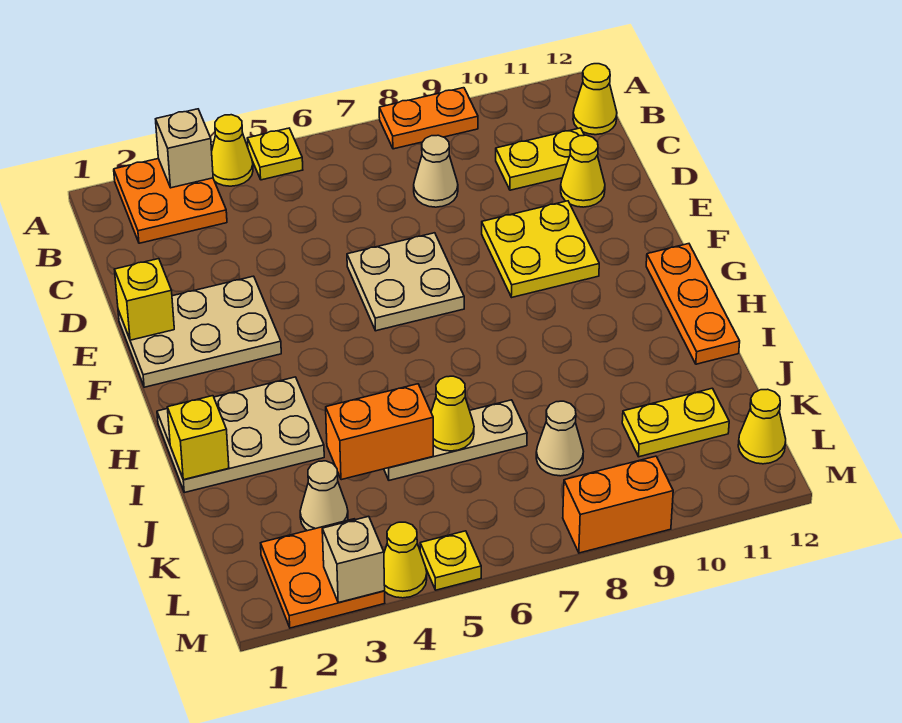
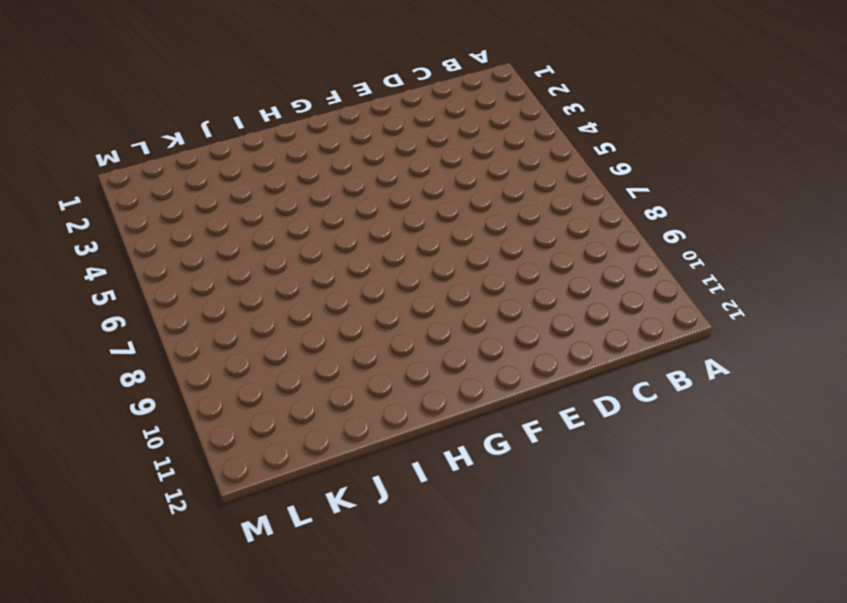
none -> orange plate A2:B3 level 1
none -> yellow cone A4 level 1
none -> yellow plate A5 level 1

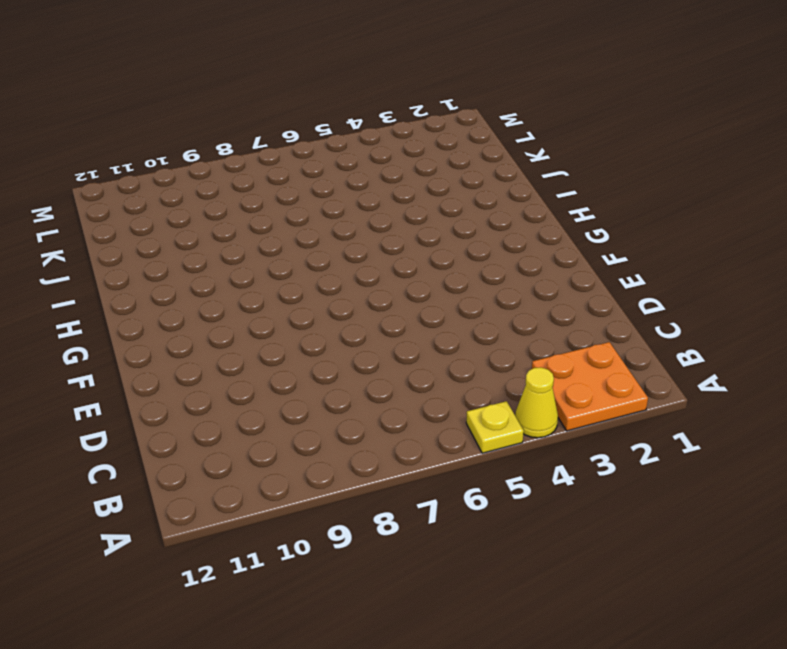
none -> orange plate A8:A9 level 1
none -> yellow cone B12 level 1
none -> tan cone C8 level 1

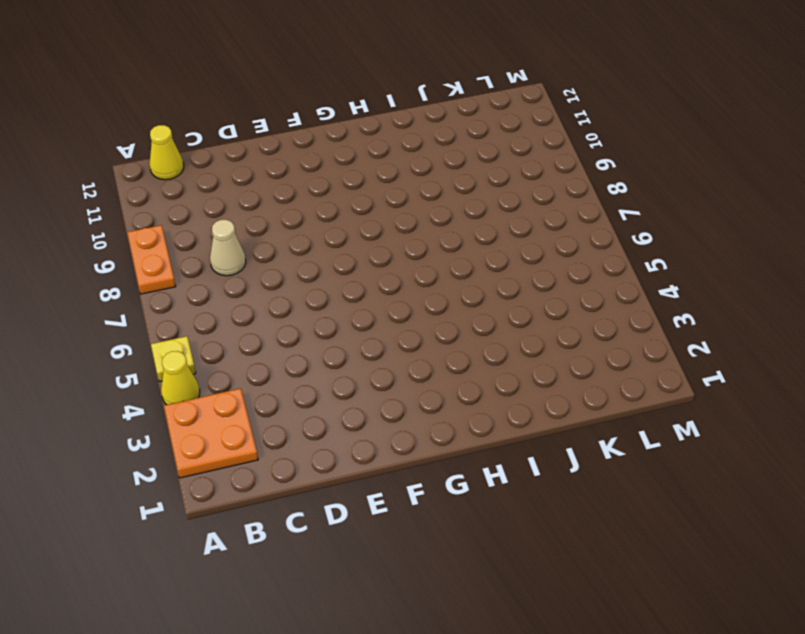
none -> yellow plate C10:C11 level 1
none -> yellow cone D11 level 1
none -> tan plate E1:F3 level 1

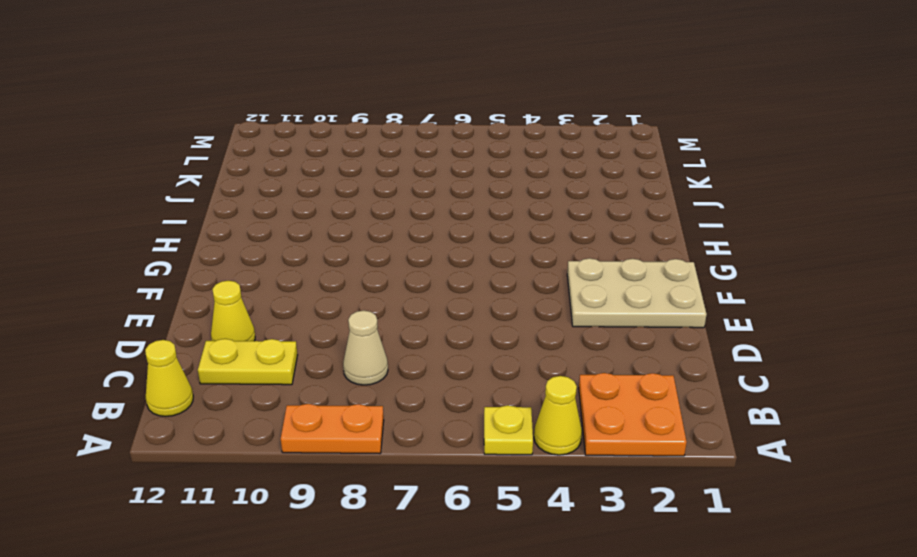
none -> tan plate E6:F7 level 1
none -> yellow plate E9:F10 level 1
none -> orange plate G12:I12 level 1

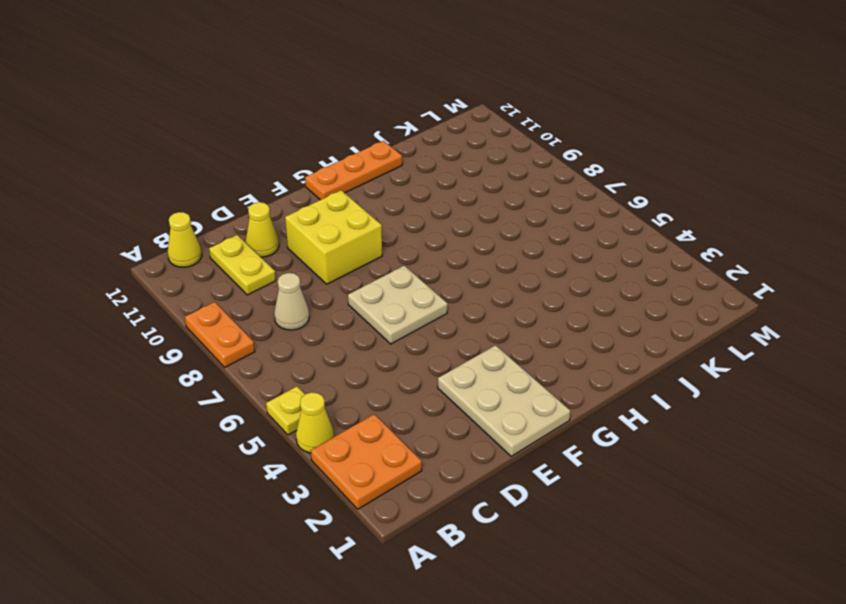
yellow brick E9:F10 level 1 -> yellow plate E9:F10 level 1
none -> tan plate H1:I3 level 1
none -> tan plate J5:J7 level 1
none -> tan cone K3 level 1

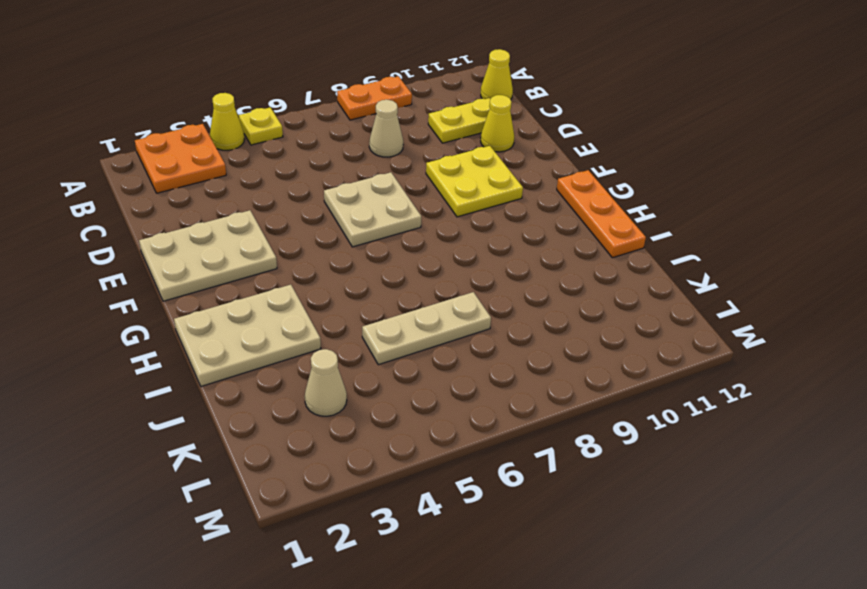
none -> tan cone K8 level 1
none -> yellow plate K10:K11 level 1
none -> orange plate L2:M3 level 1

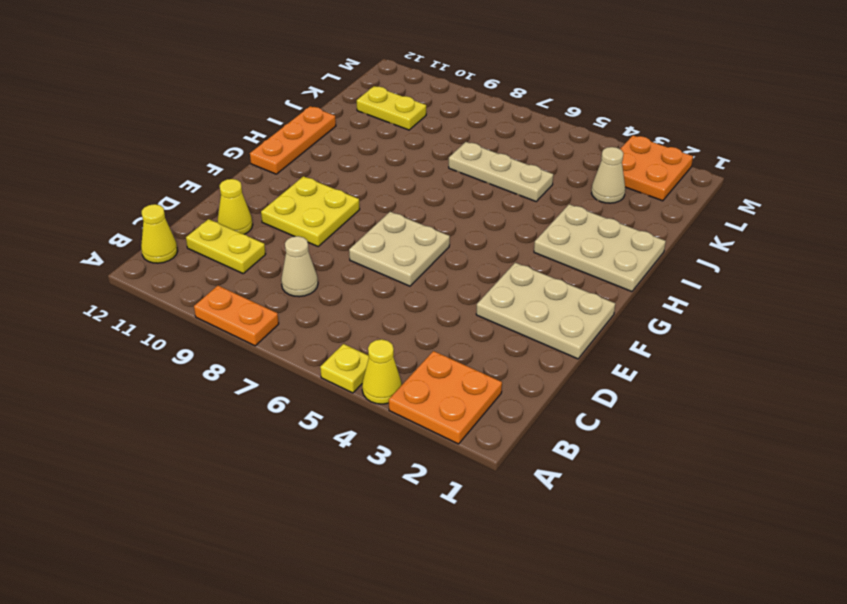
none -> tan cone K8 level 1
none -> yellow cone L12 level 1
none -> yellow cone M4 level 1

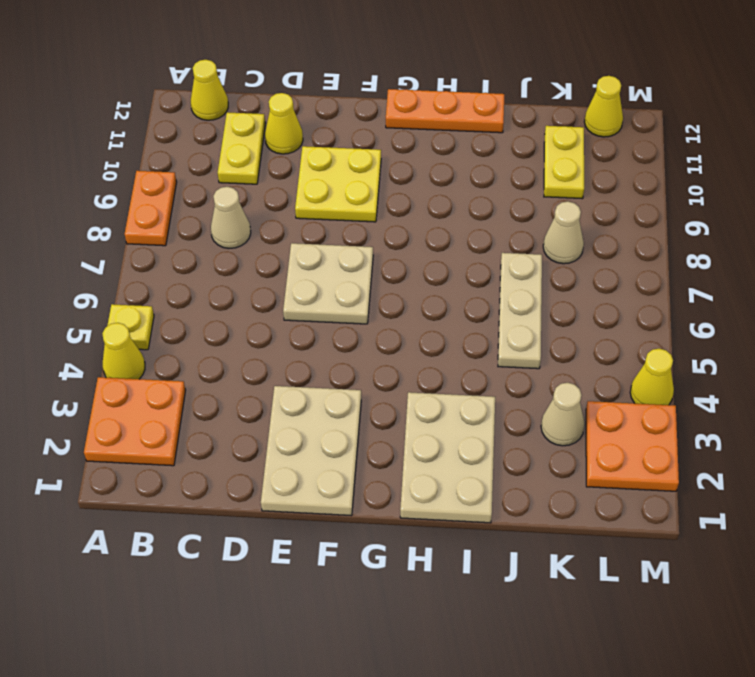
none -> yellow plate M5 level 1
none -> orange brick M8:M9 level 1
none -> tan brick A3 level 2

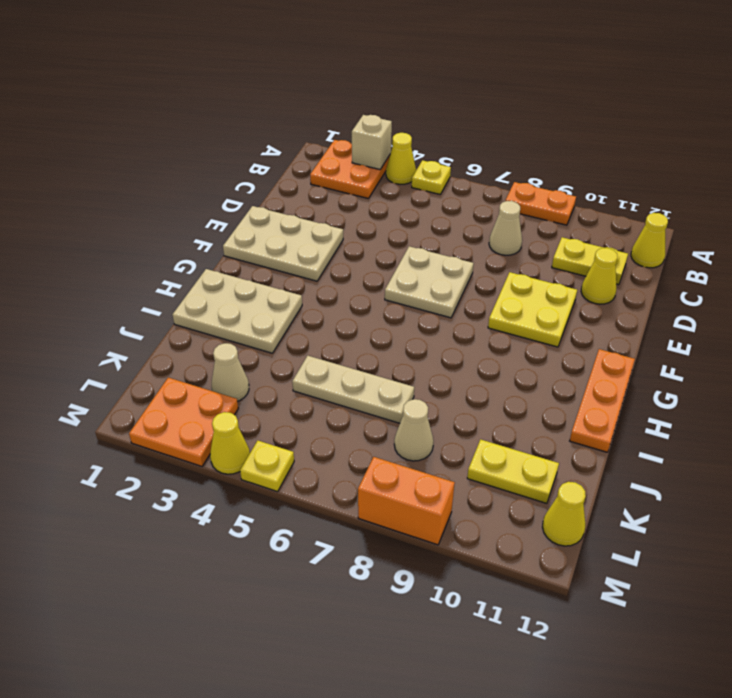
none -> yellow brick E1 level 2
none -> yellow brick I1 level 2
none -> orange brick J4:J5 level 2

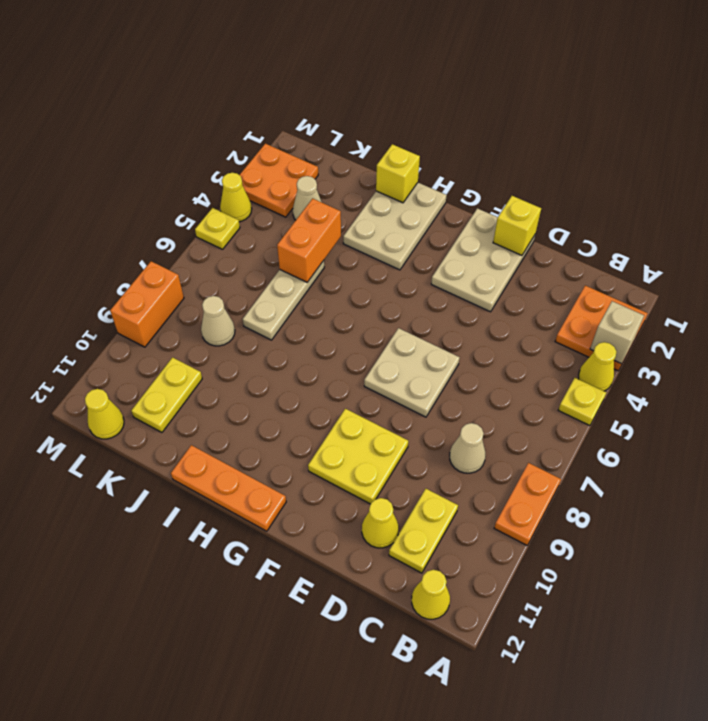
none -> yellow cone J6 level 2
none -> tan brick M3 level 2

